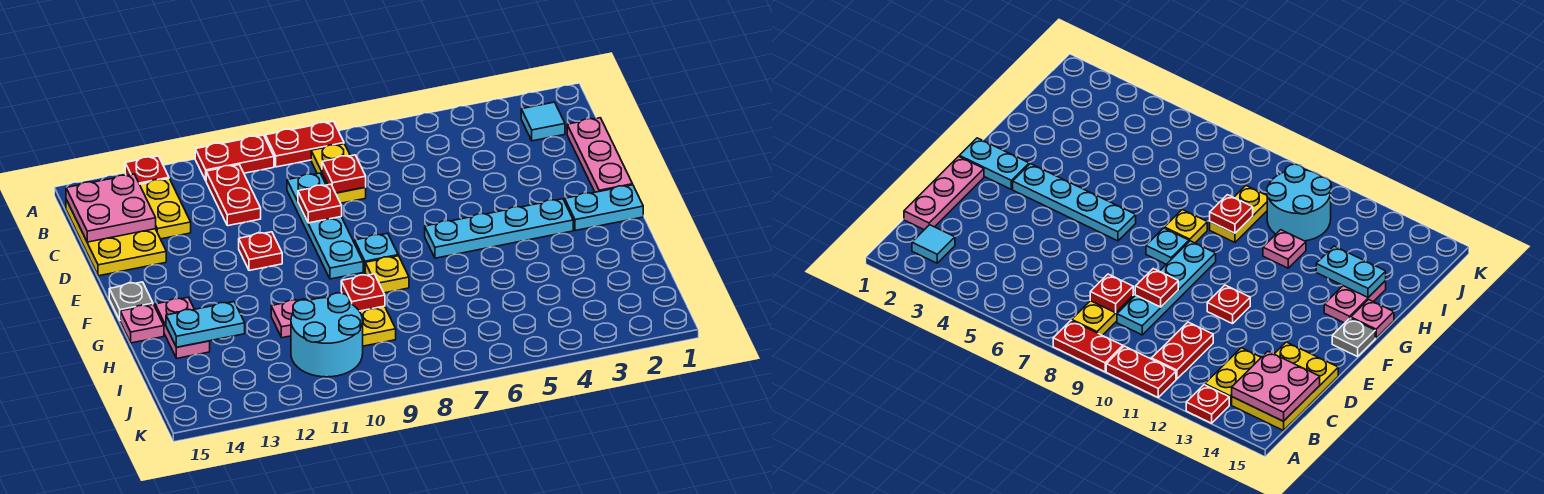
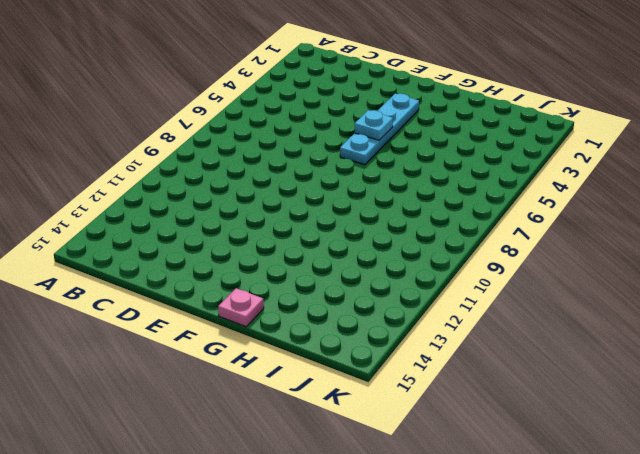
cyan plate F5 level 2 -> cyan plate F8 level 1
none -> red plate A8:A9 level 1
none -> red plate A10:A11 level 1
none -> red plate A13 level 1

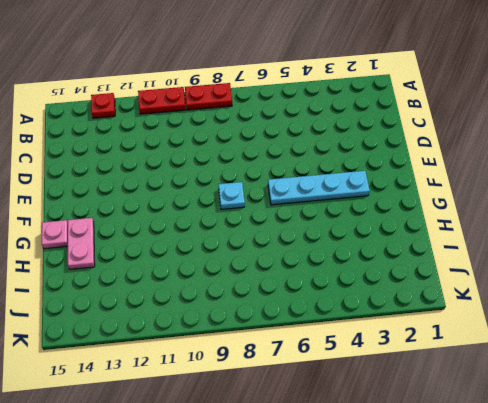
none -> cyan tile B2 level 1
none -> yellow plate B8:C8 level 1
none -> red plate B11:C11 level 1

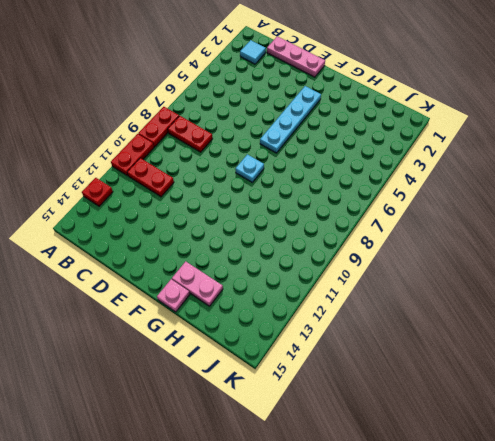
red plate B8:C8 level 1 -> yellow plate B8:C8 level 1
none -> yellow plate B13:C13 level 1
none -> yellow plate B14:D15 level 1
none -> cyan plate C9:F9 level 1

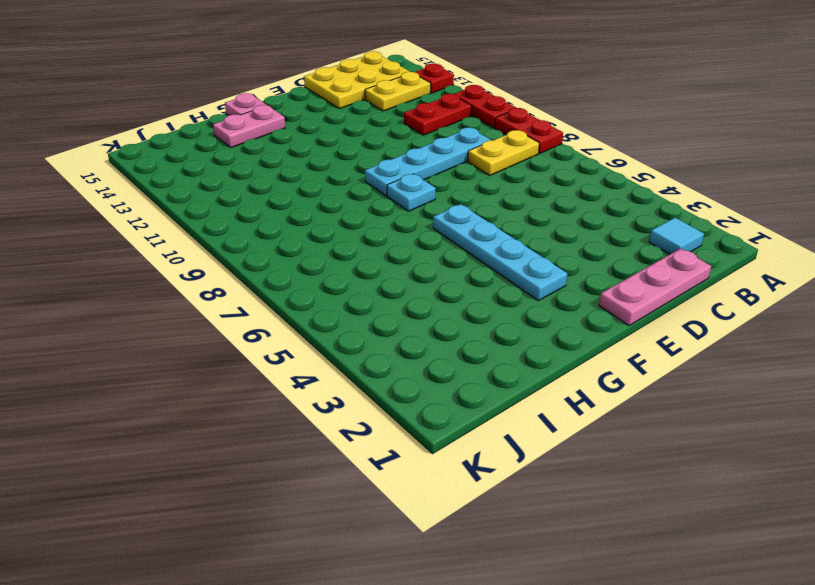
none -> red plate E11 level 1
none -> cyan plate F1:F2 level 1
none -> grey plate F15 level 1

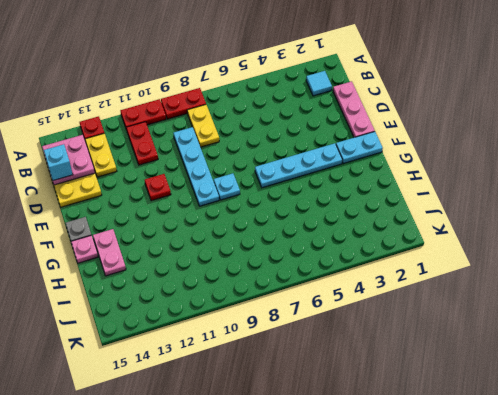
cyan brick C15 level 3 -> none
none -> yellow plate G8 level 1
none -> yellow plate H9:I9 level 1
none -> pink plate H11 level 1

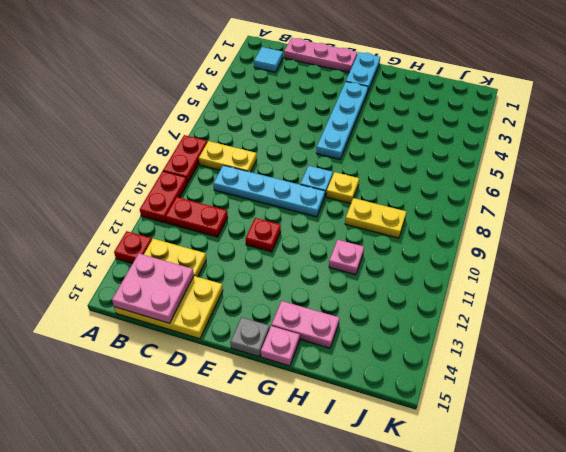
none -> cyan round brick I10:J11 level 1
none -> red plate C8 level 2
none -> red plate D9 level 2

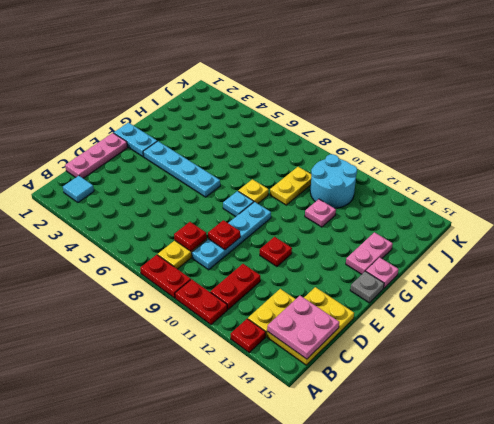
none -> red plate H9 level 2
none -> cyan plate H13:H14 level 2

